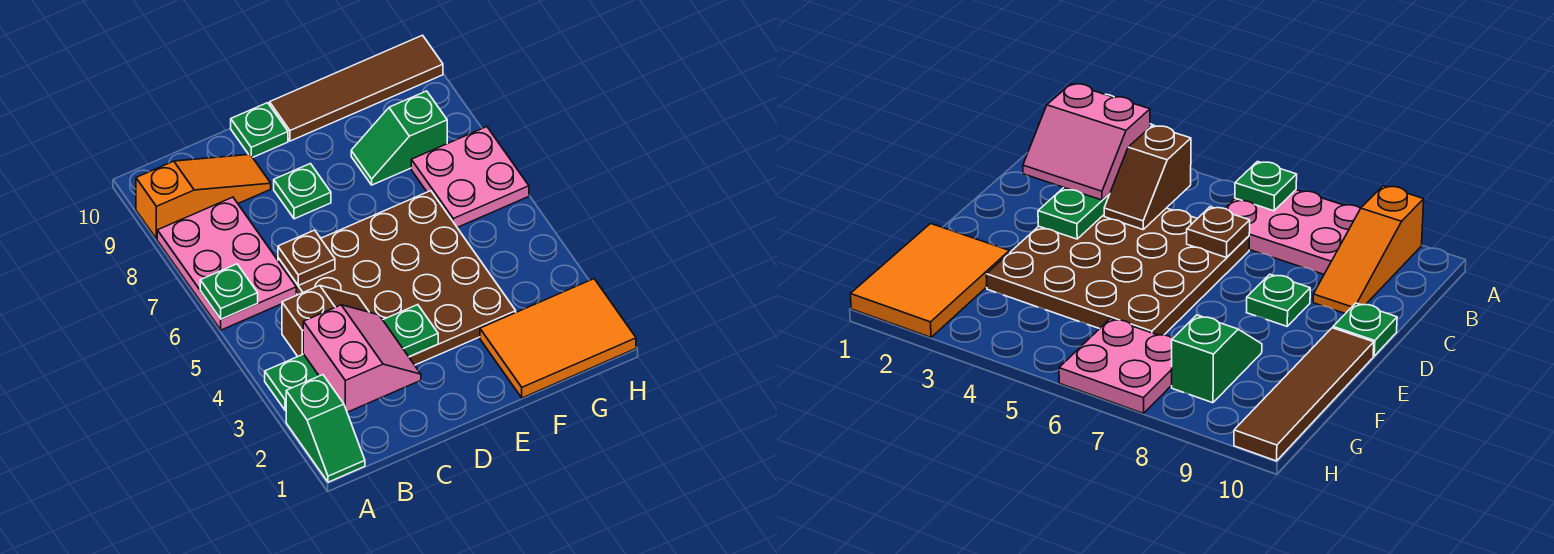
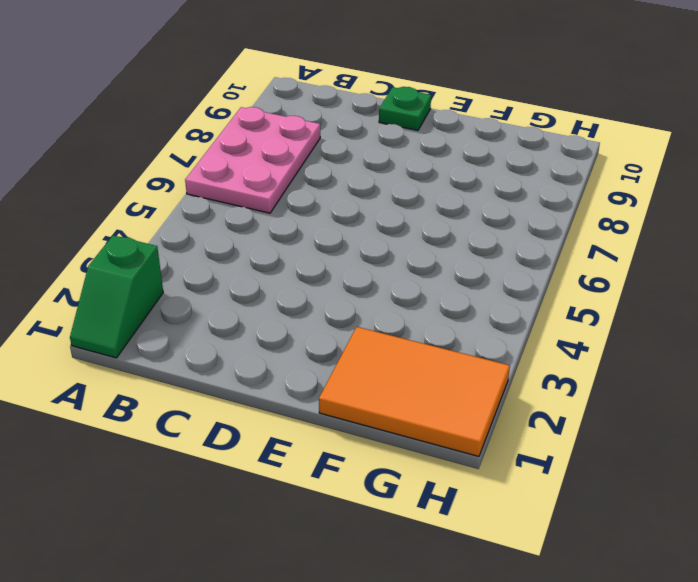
none -> orange slope A9:C9 level 1 top A
none -> brown plate C3:F6 level 1
none -> green plate D8 level 1

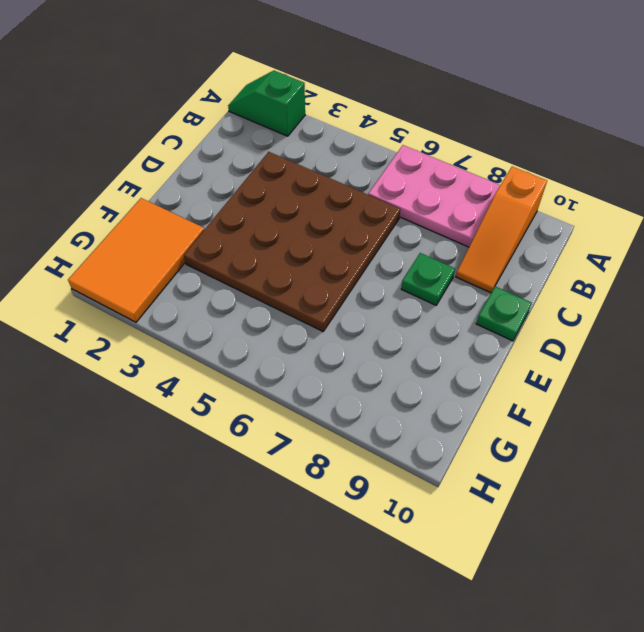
none -> brown tile E10:H10 level 1
none -> green slope F8:G8 level 1 top G
none -> pink plate G6:H7 level 1

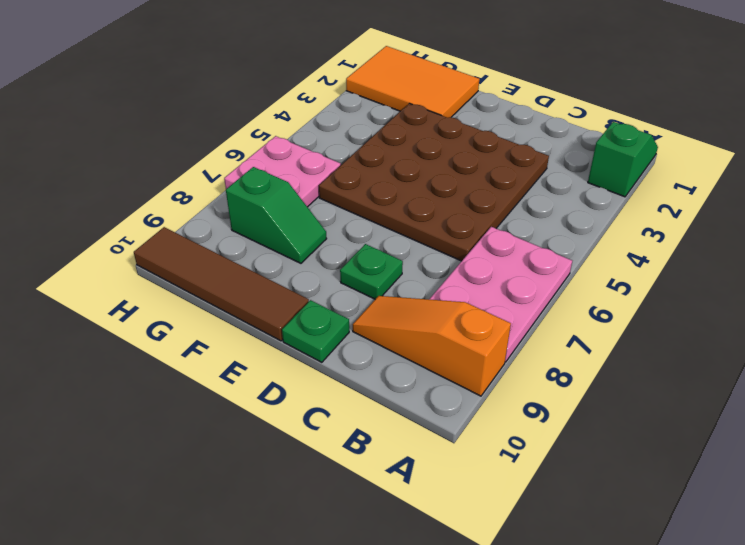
none -> green plate A3:D3 level 2
none -> green plate A6 level 2
none -> brown slope B4:C4 level 2 top B

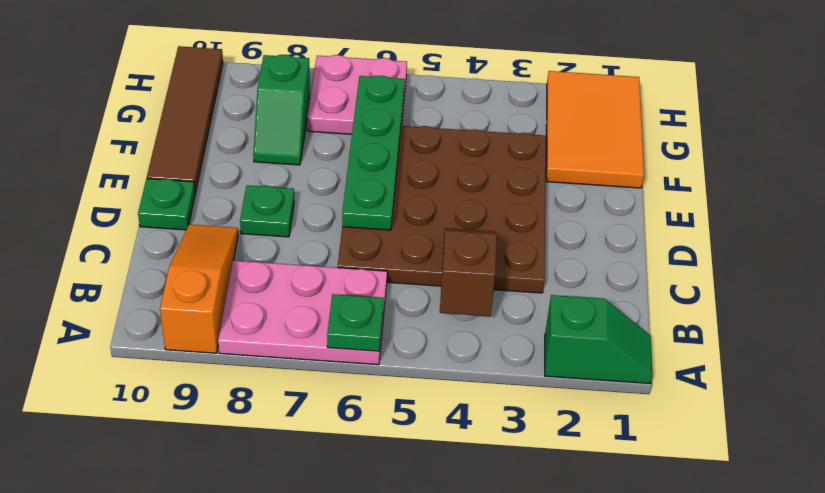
green plate D6:G6 level 2 -> green plate A3:D3 level 2
none -> brown plate C6 level 2
none -> pink slope B2:C3 level 3 top B

